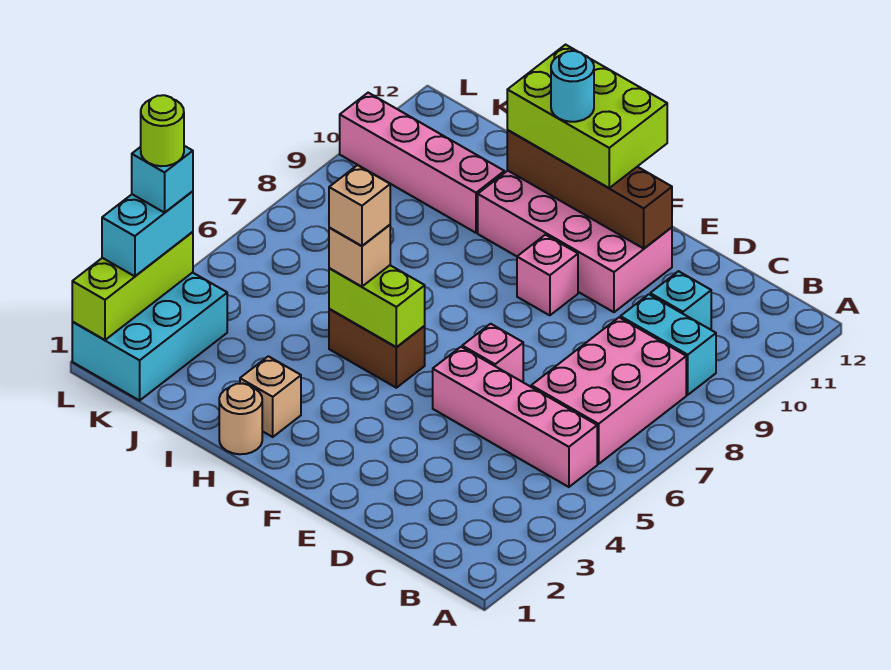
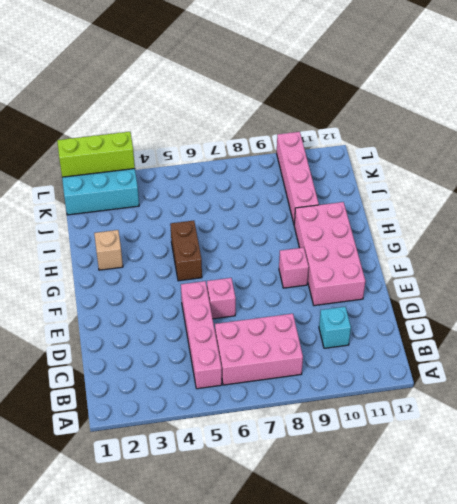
none -> cyan brick B9:C9 level 1
none -> tan round brick H1 level 1
none -> brown brick E11:H11 level 2

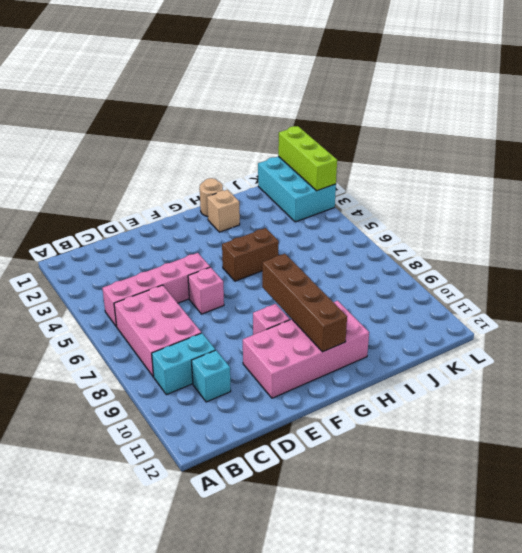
brown brick G8:G11 level 2 -> brown brick E11:H11 level 2
none -> pink brick I10:L10 level 1
none -> lime brick G5:H5 level 2
none -> lime brick F11:H12 level 3

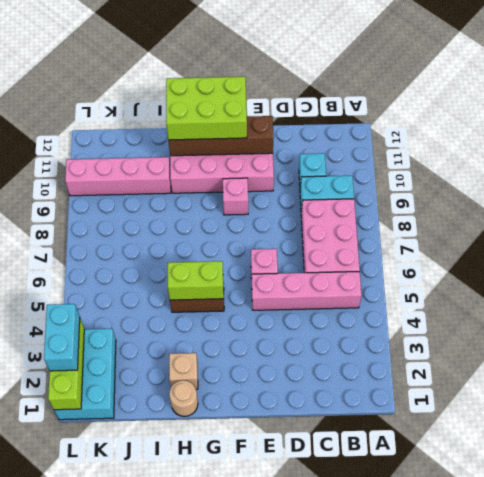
none -> tan brick H5 level 3
none -> cyan round brick G11 level 4
none -> tan brick H5 level 4

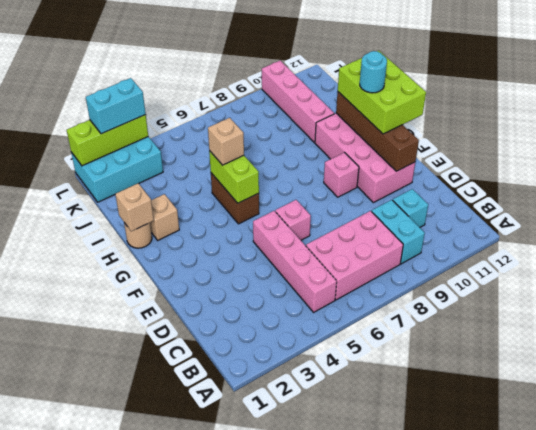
tan brick H1 level 2 -> tan brick H5 level 4
none -> cyan brick L3 level 4
none -> lime round brick L3 level 5

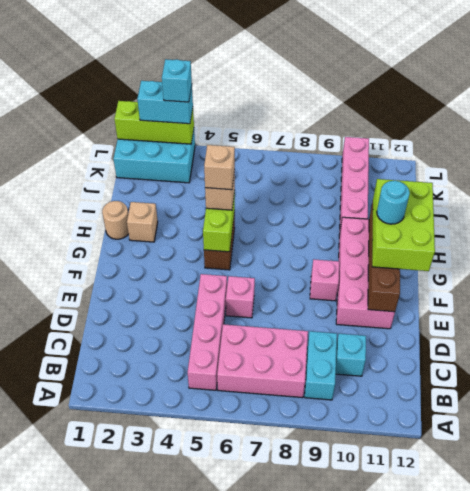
none -> lime round brick L3 level 5

